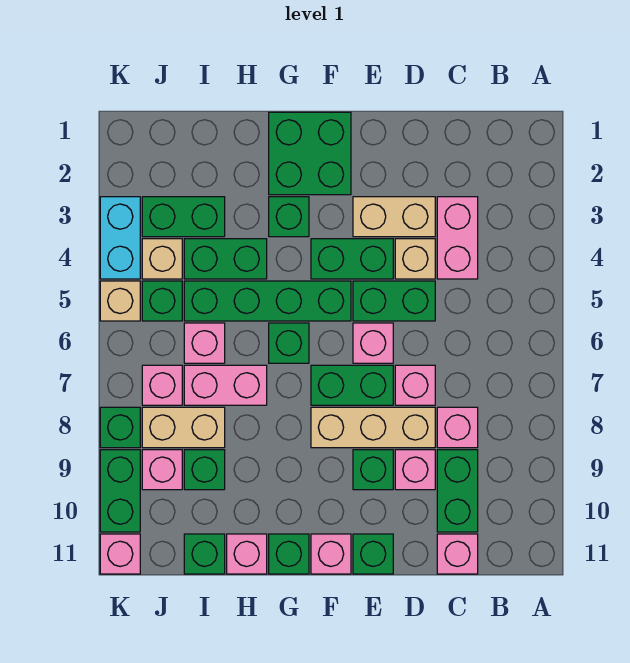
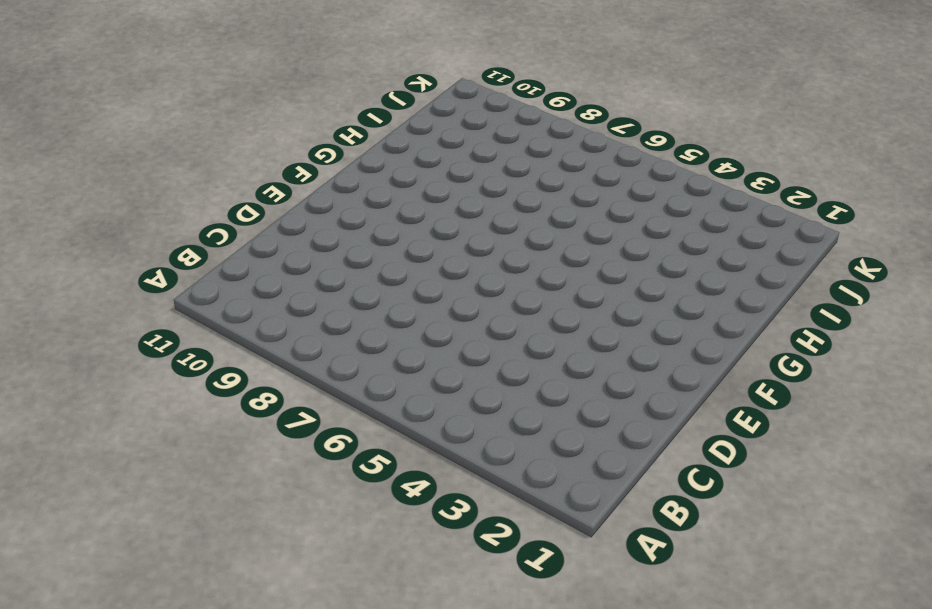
none -> pink brick C3:C4 level 1
none -> pink brick C8 level 1
none -> green brick C9:C10 level 1
none -> pink brick C11 level 1

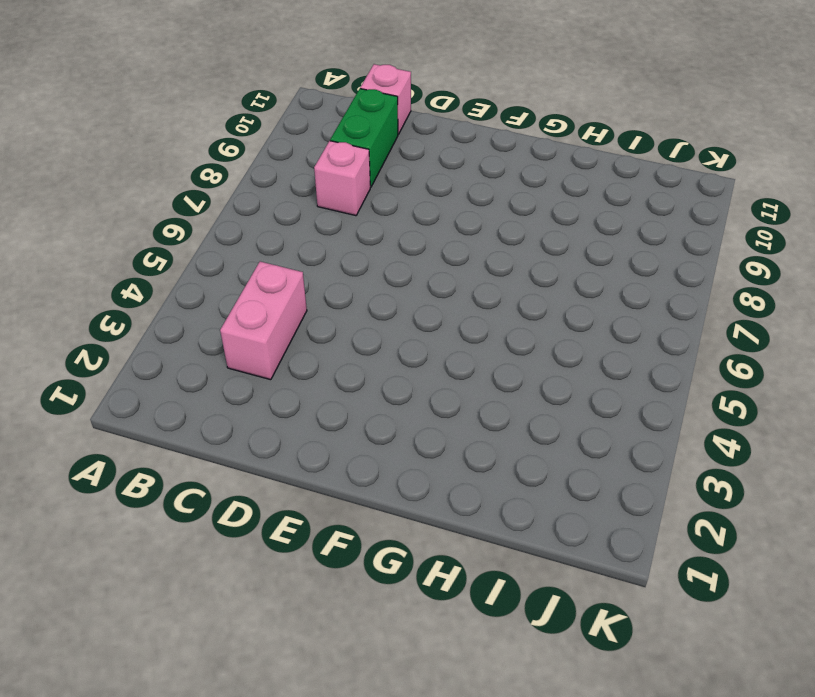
none -> tan brick D3:E3 level 1
none -> tan brick D4 level 1
none -> green brick D5:E5 level 1
none -> pink brick D7 level 1

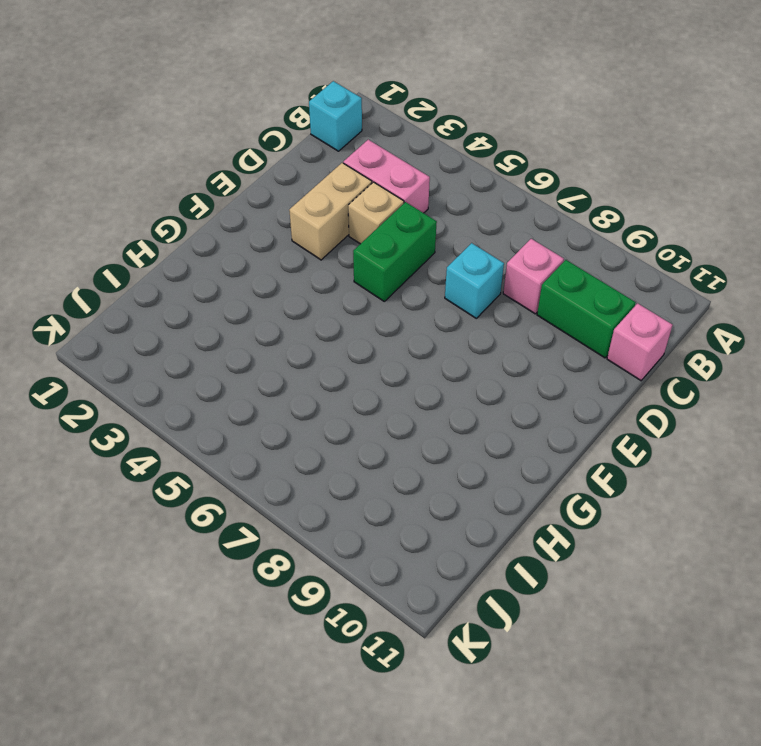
cyan brick B1 level 1 -> none
cyan brick D7 level 1 -> pink brick D7 level 1
none -> tan brick D8:F8 level 1
none -> pink brick D9 level 1
none -> green brick E4:F4 level 1
none -> pink brick E6 level 1

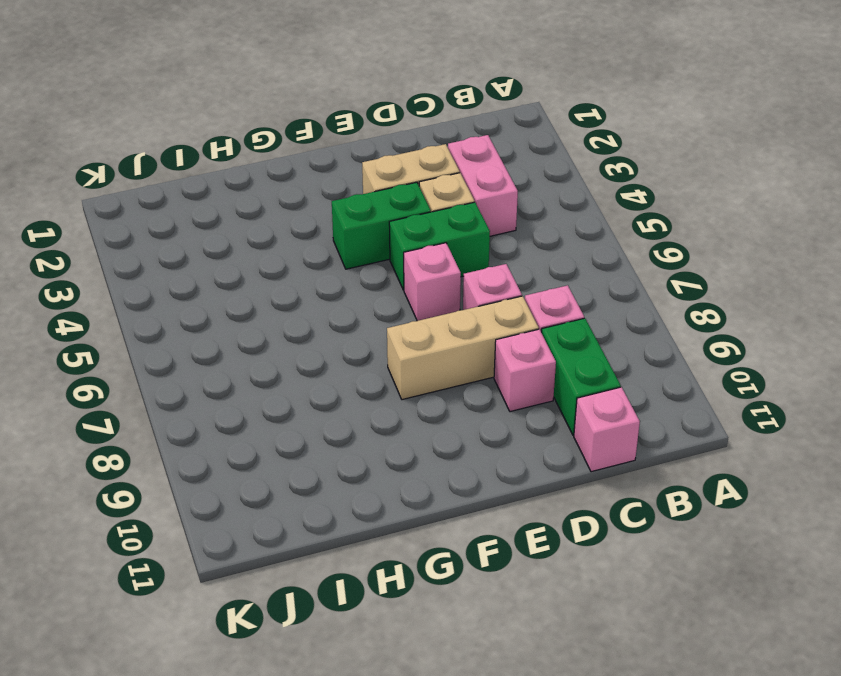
none -> green brick E7:F7 level 1
none -> green brick E9 level 1
none -> green brick E11 level 1
none -> green brick F1:G2 level 1

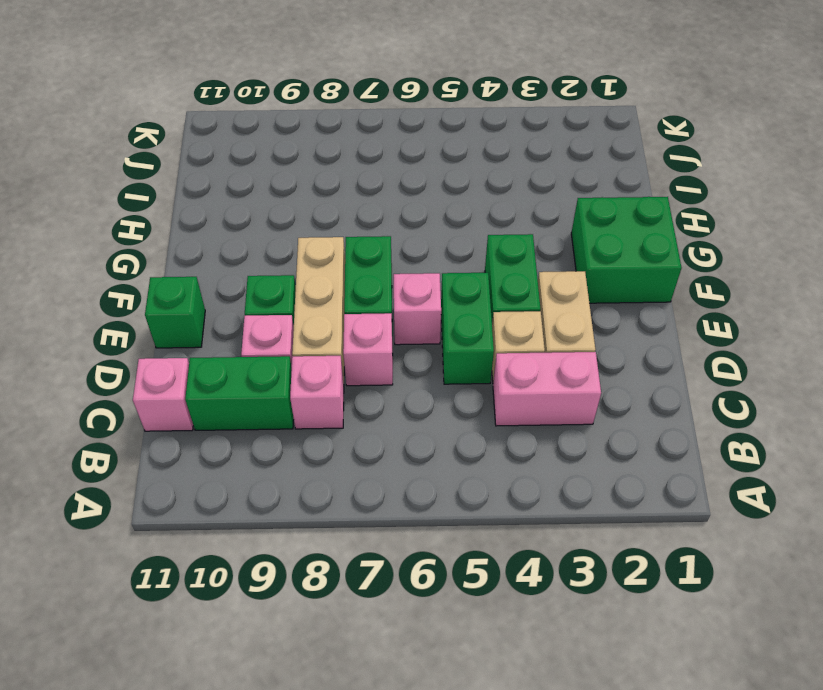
none -> green brick F5:I5 level 1
none -> pink brick F11 level 1
none -> green brick G3 level 1
none -> green brick G6 level 1

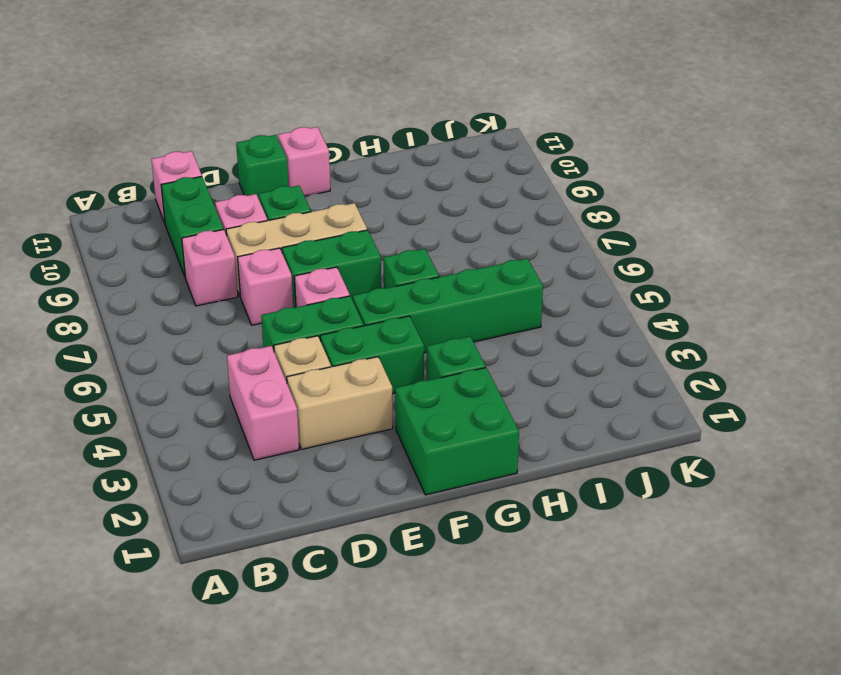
none -> green brick G11 level 1
none -> green brick H4:I4 level 1
none -> pink brick H7:I7 level 1
none -> pink brick H11 level 1

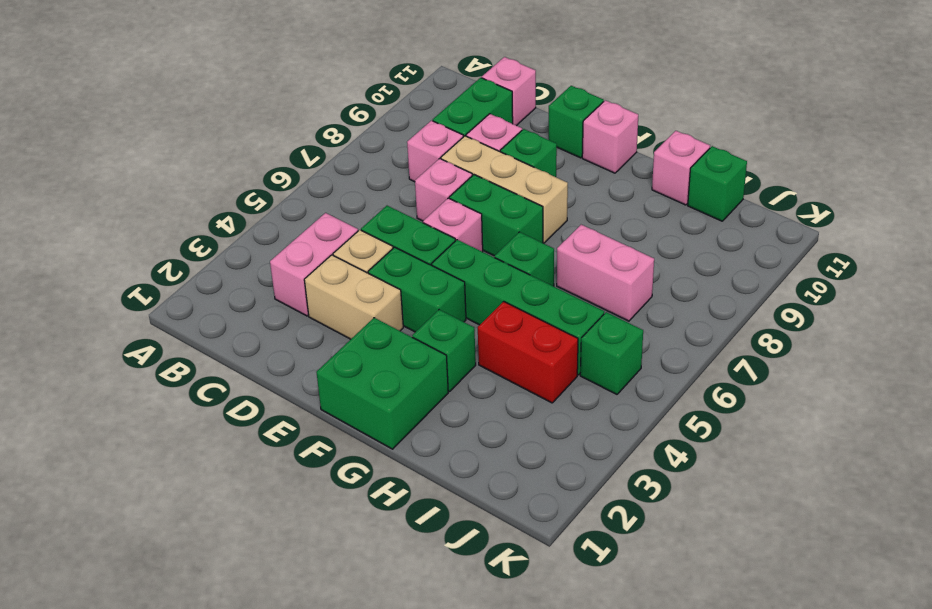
red brick H4:I4 level 1 -> green brick H4:I4 level 1
none -> green brick G11 level 1
none -> green brick I3:J3 level 1
none -> pink brick I6 level 1
none -> tan brick I8:J8 level 1

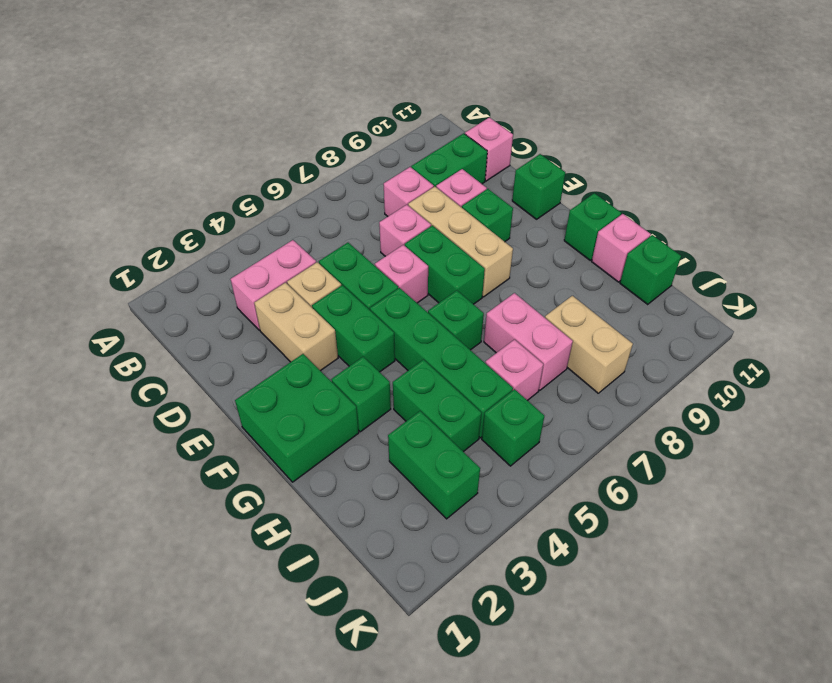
none -> pink brick F11 level 1
none -> green brick I9 level 1
none -> tan brick J4 level 1
none -> pink brick J7 level 1

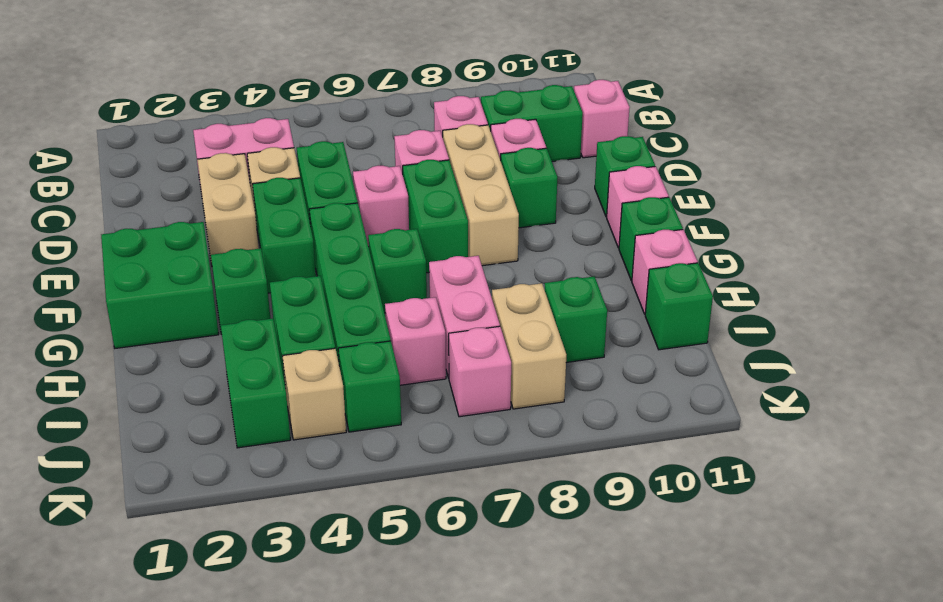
none -> pink brick J9 level 1
none -> cyan brick K3:K4 level 1
none -> tan brick K5 level 1
none -> green brick K8 level 1

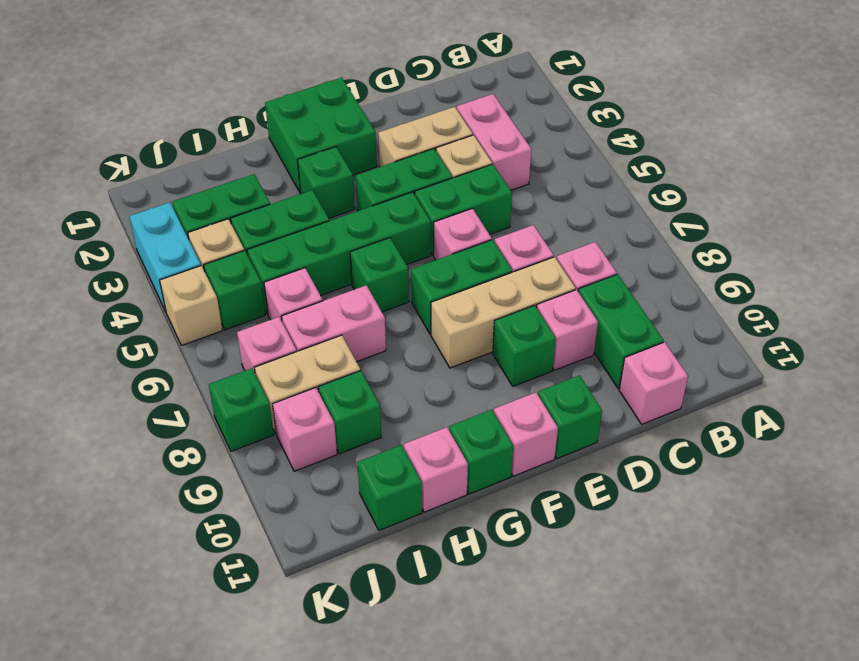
none -> green brick K9:K10 level 1
none -> pink brick K11 level 1

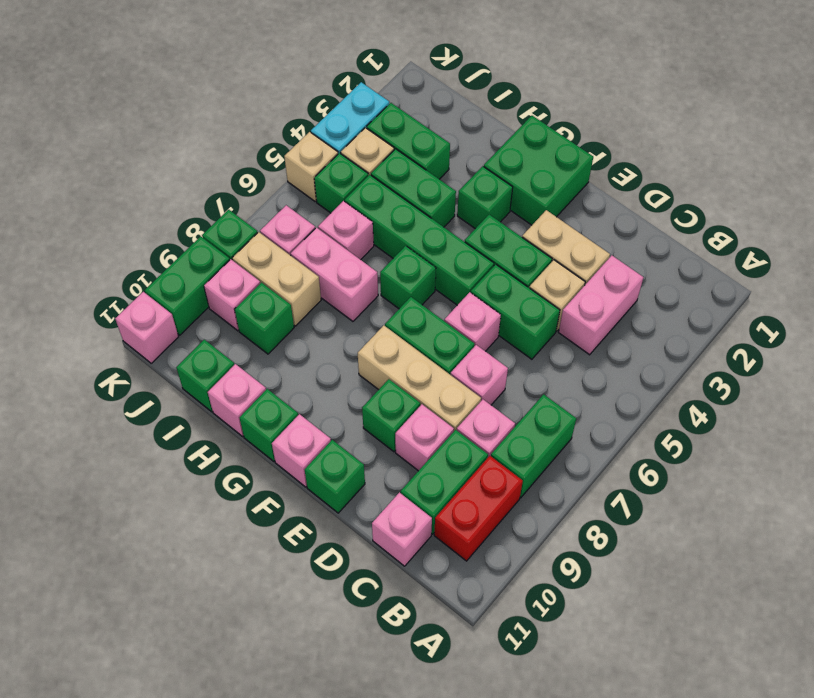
green brick B7:B8 level 1 -> none
red brick B9:B10 level 1 -> none

